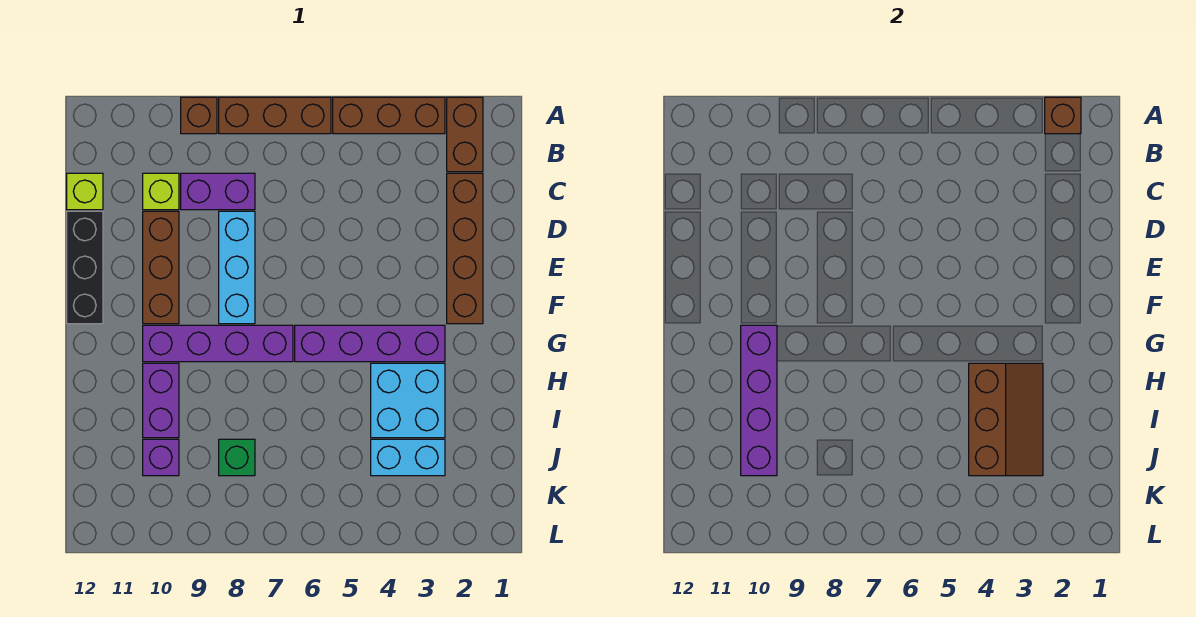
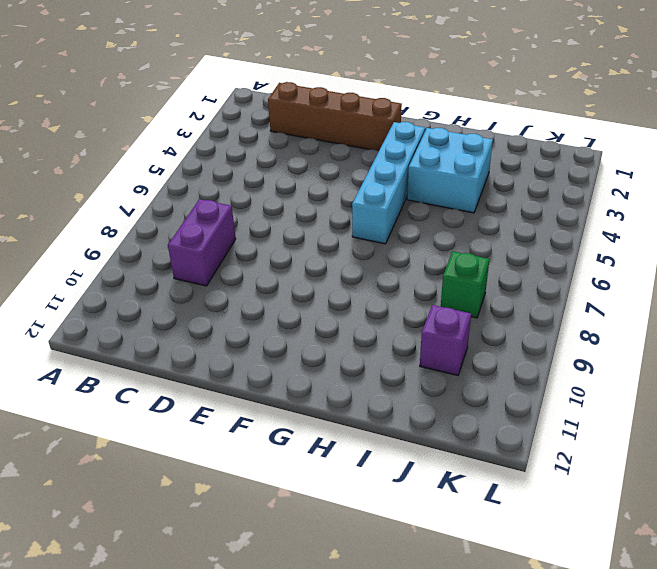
cyan brick G3:G6 level 1 -> purple brick G3:G6 level 1
none -> brown brick A2:B2 level 1
none -> brown brick A3:A5 level 1
none -> brown brick A6:A8 level 1

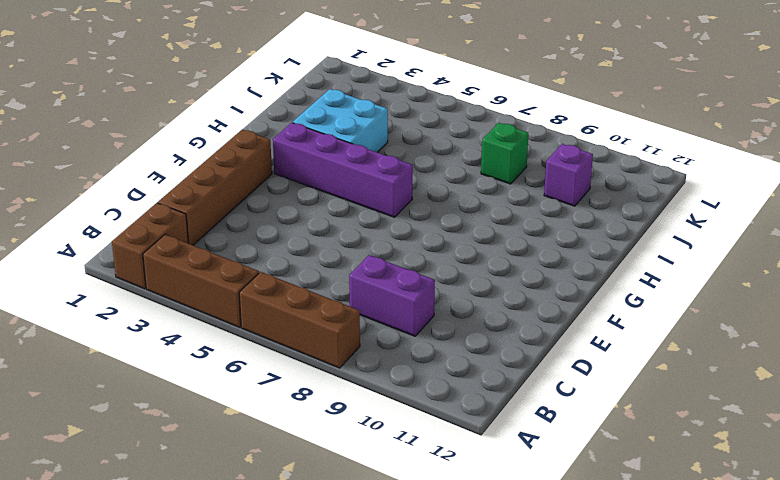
none -> brown brick A9 level 1
none -> lime brick C10 level 1
none -> lime brick C12 level 1

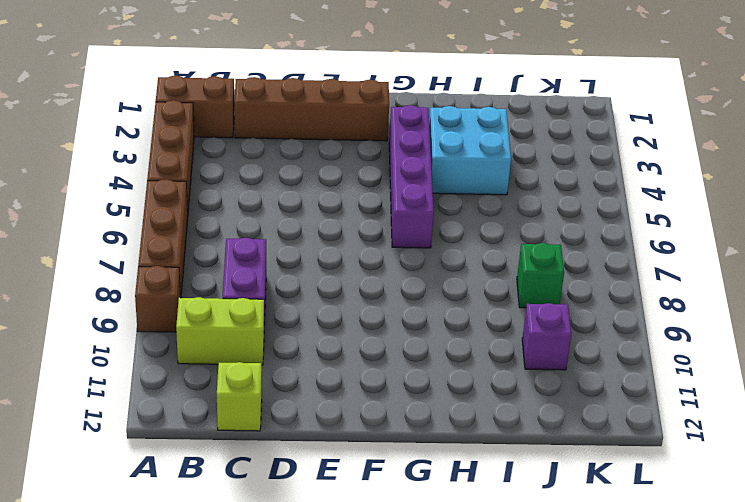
lime brick B10:C10 level 1 -> lime brick C10 level 1
none -> cyan brick D8:F8 level 1
none -> brown brick D10:F10 level 1
none -> black brick D12:F12 level 1

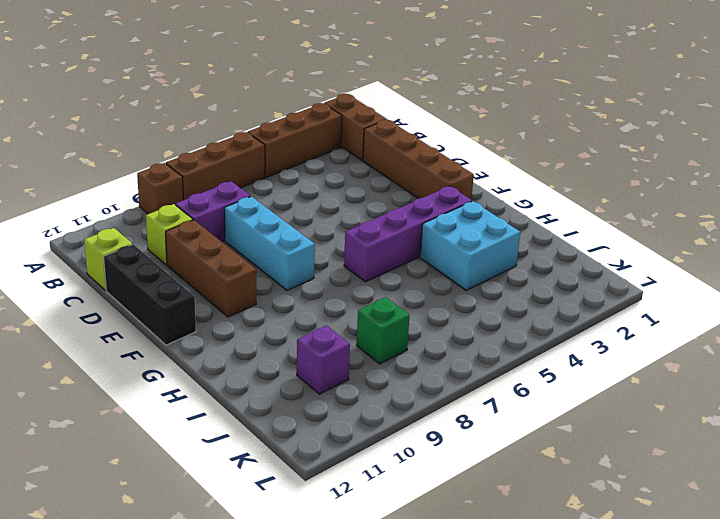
none -> purple brick G7:G10 level 1
none -> purple brick H10:I10 level 1
none -> cyan brick J3:J4 level 1

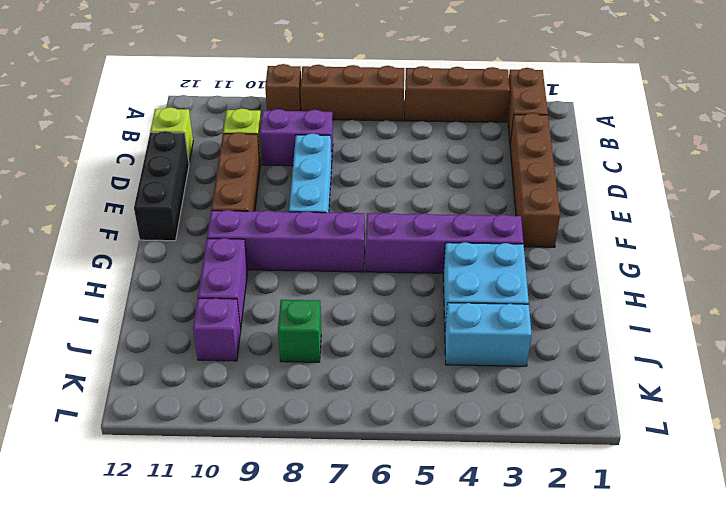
none -> brown brick A2 level 2
none -> purple brick G10:J10 level 2
none -> brown slope H3:J4 level 2 top 4

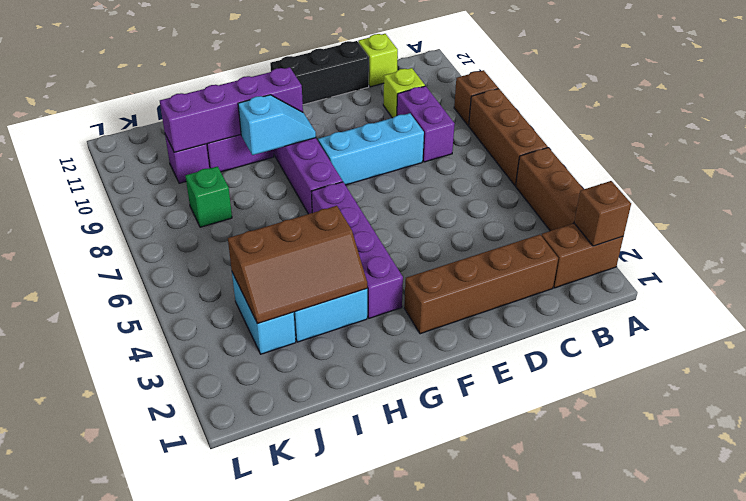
cyan slope G9:H9 level 2 top H -> none
none -> brown brick D10:F10 level 1

